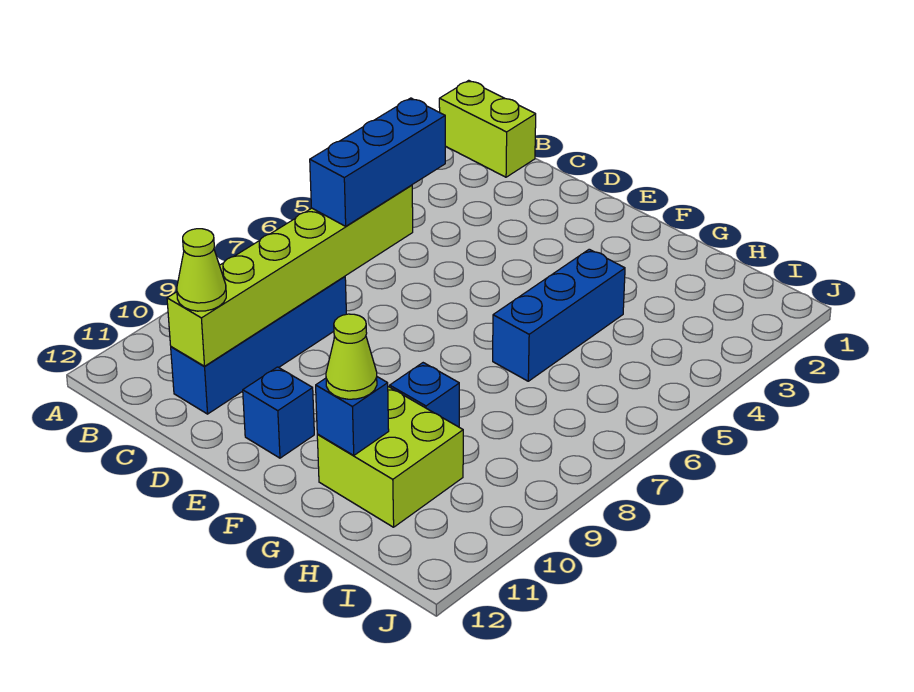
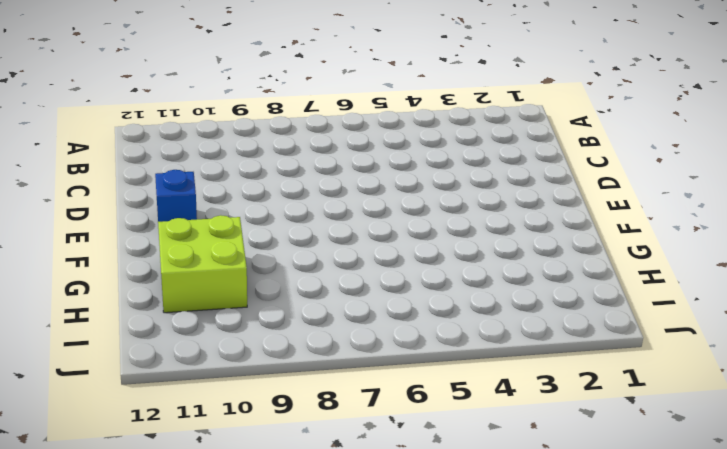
none -> lime brick A1:B1 level 1
none -> blue brick C8:C11 level 1

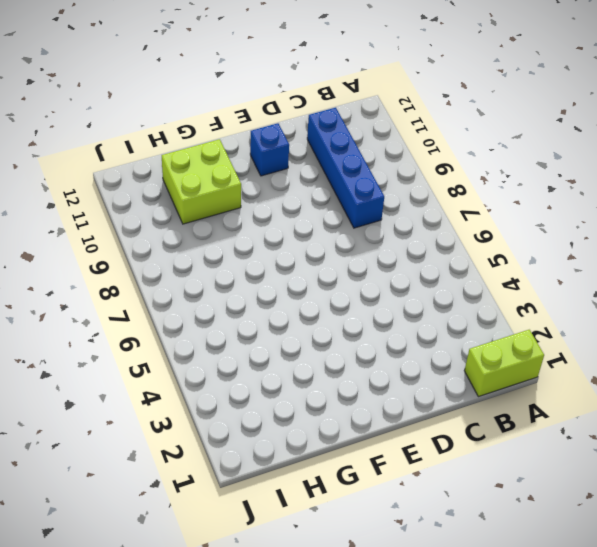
none -> blue brick G4:G6 level 1
none -> blue brick G9 level 1

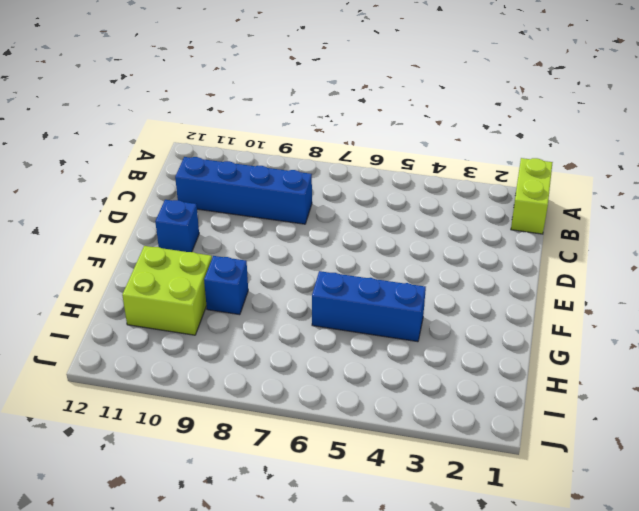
none -> lime brick C6:C11 level 2
none -> blue brick G11 level 2

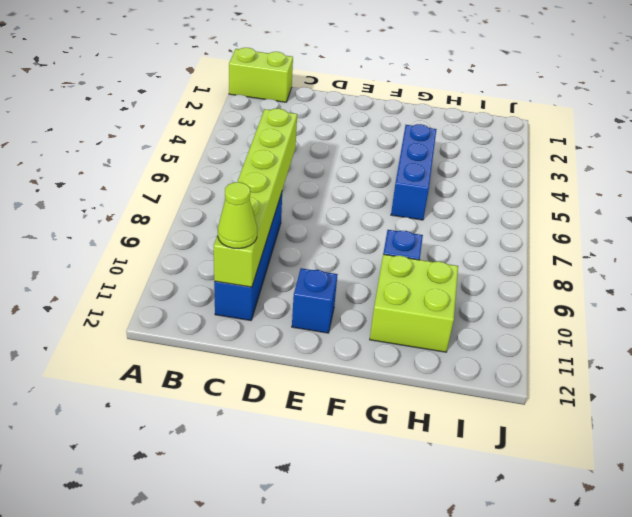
none -> blue brick G11 level 2
none -> blue brick C5:C7 level 3

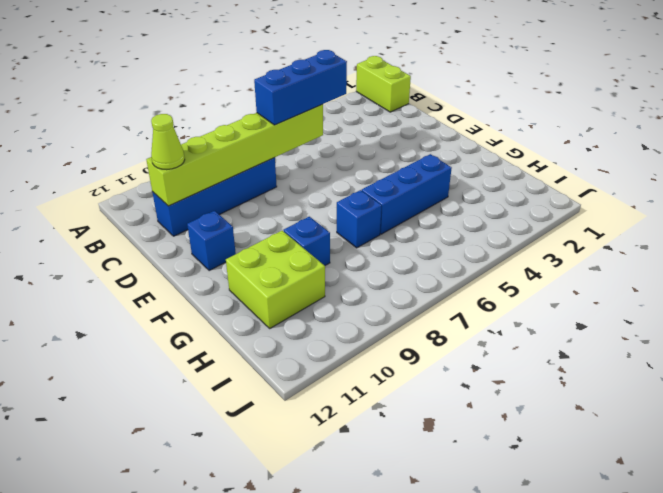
blue brick G7 level 1 -> blue brick G11 level 2
none -> lime cone G11 level 3

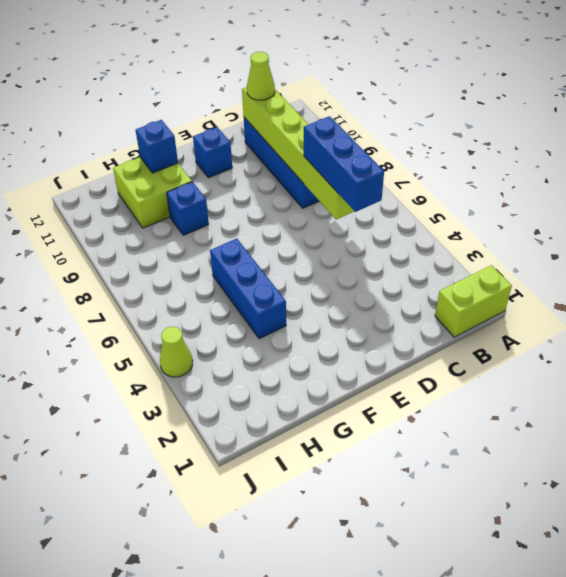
lime cone J4 level 1 -> lime cone G11 level 3

